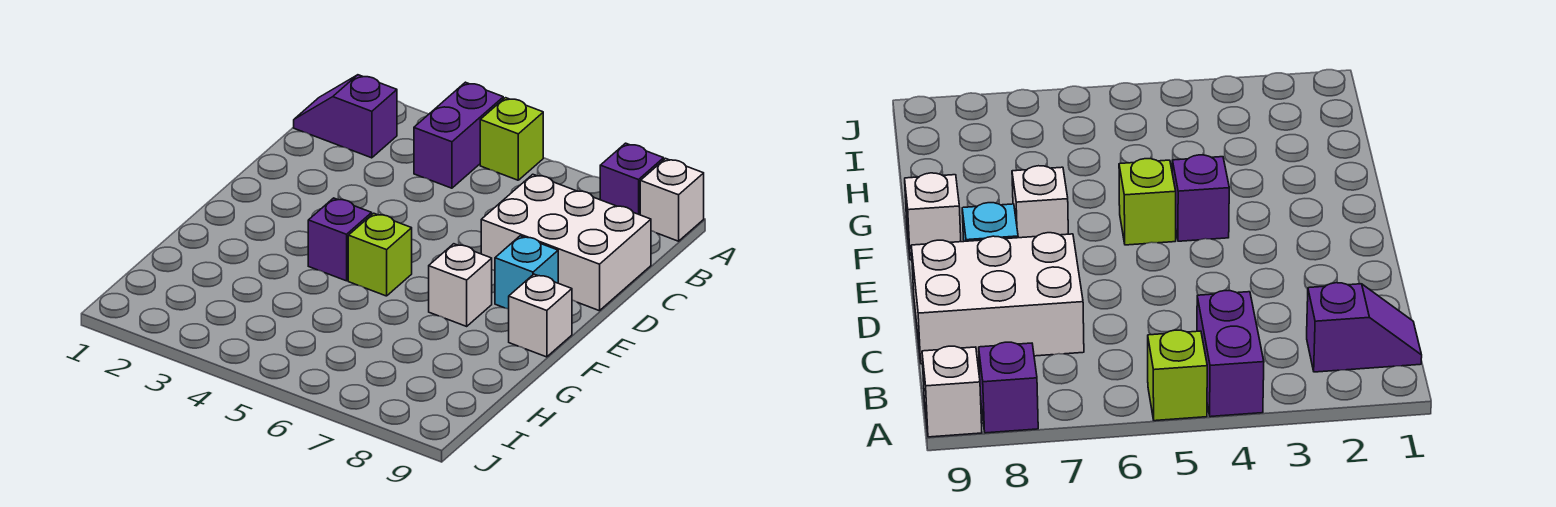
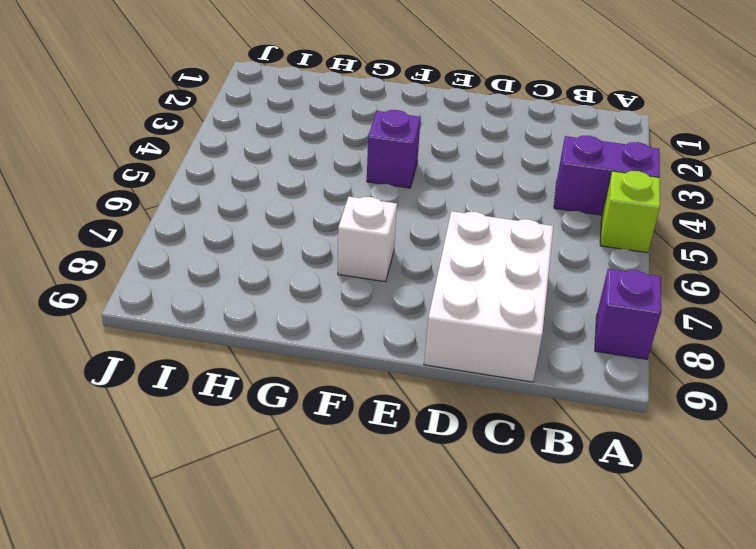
none -> white brick A9 level 1
none -> purple slope B1:B2 level 1 top 2

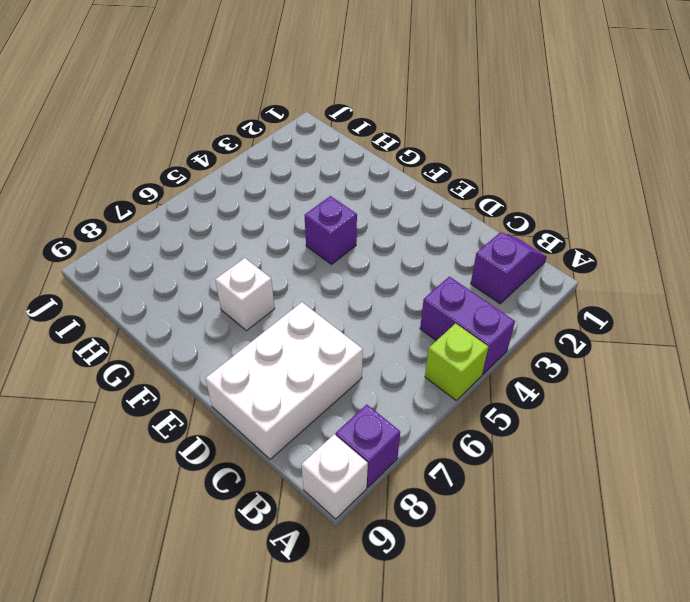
none -> cyan brick E8 level 1
none -> lime brick F5 level 1

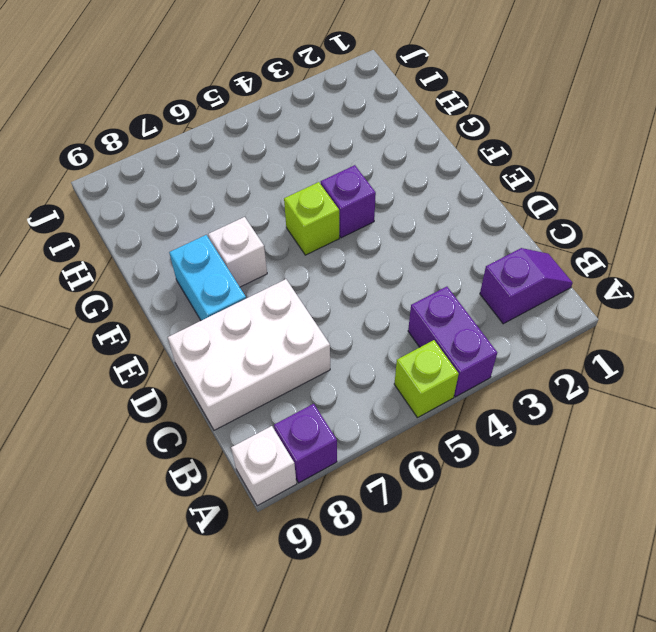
cyan brick E8:F8 level 1 -> cyan brick E8 level 1
none -> white brick F9 level 1

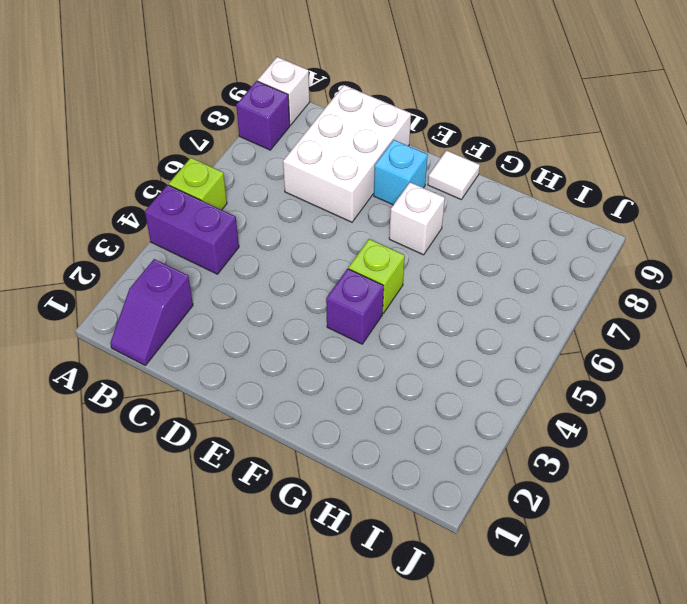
white tile F9 level 1 -> white brick F9 level 1

